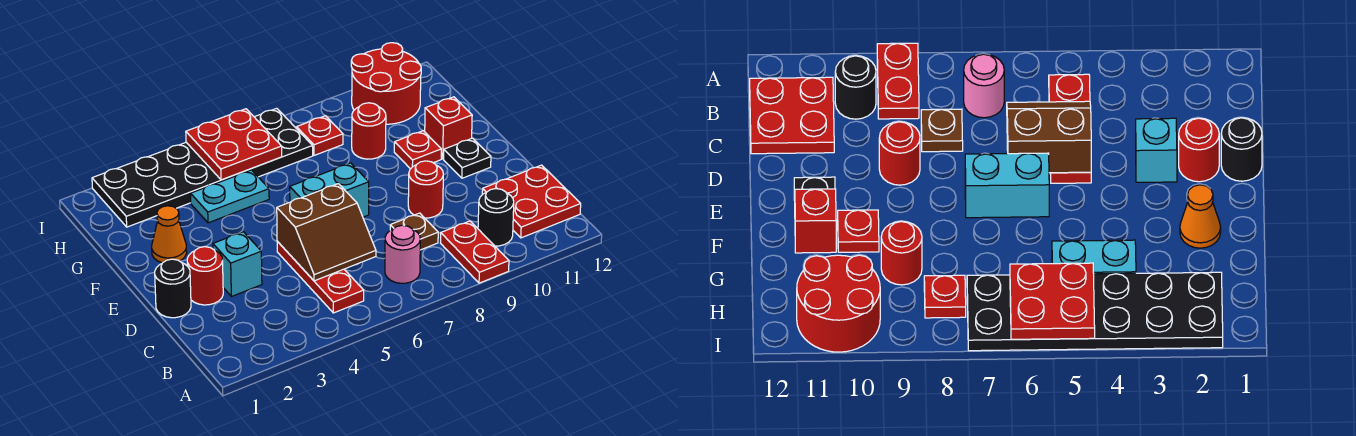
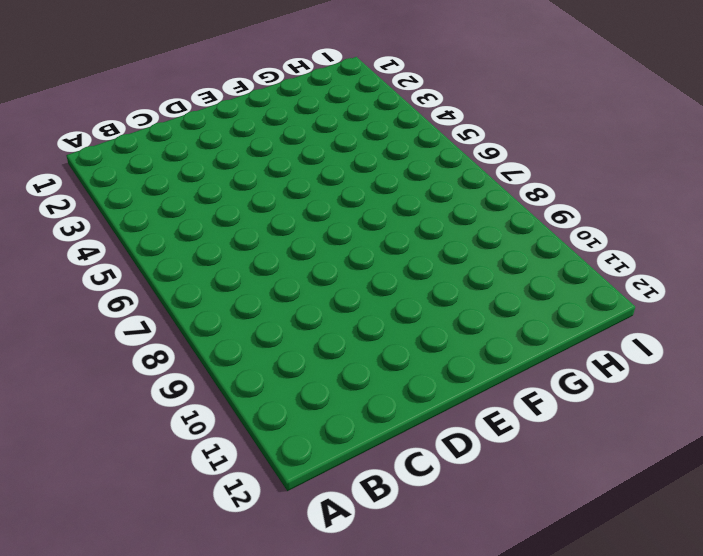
none -> red plate A9:B9 level 1
none -> red plate B5:D5 level 1
none -> pink round brick B7 level 1

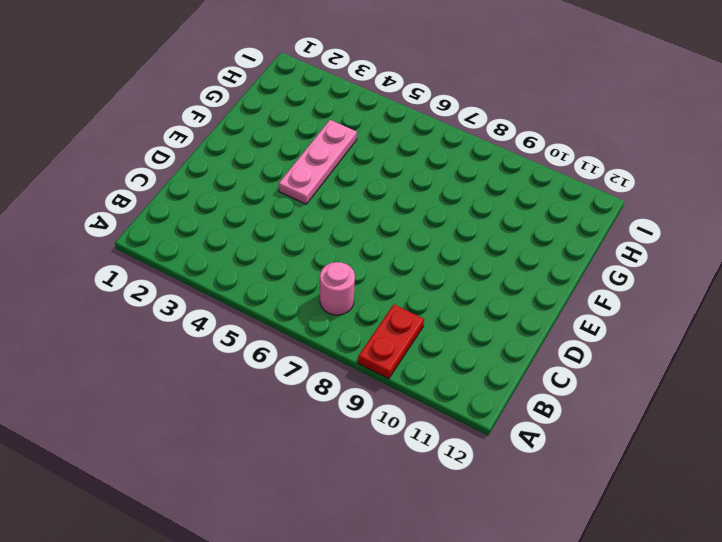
pink plate E4:G4 level 1 -> cyan plate G4:G5 level 1
none -> red plate B5:D5 level 1
none -> black round brick B10 level 1
none -> red plate B11:C12 level 1

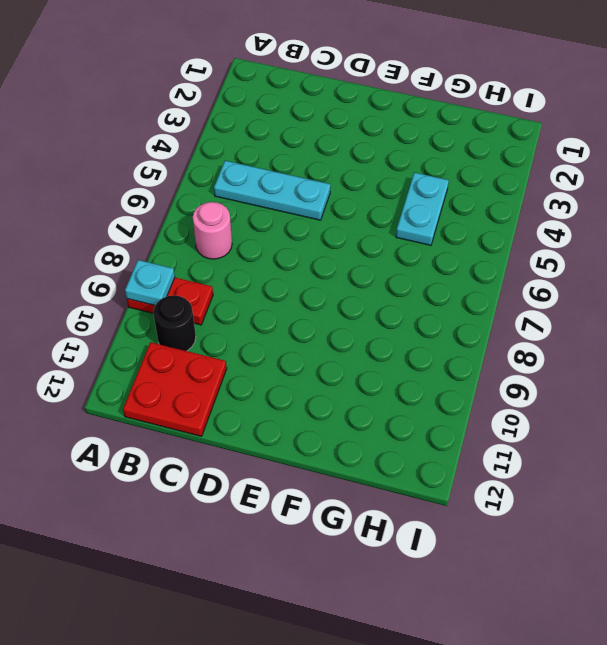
cyan plate A9 level 2 -> none
cyan plate B5:D5 level 1 -> red plate B5:D5 level 1
none -> brown plate C8 level 1
none -> black round brick D1 level 1
none -> red round brick D2 level 1

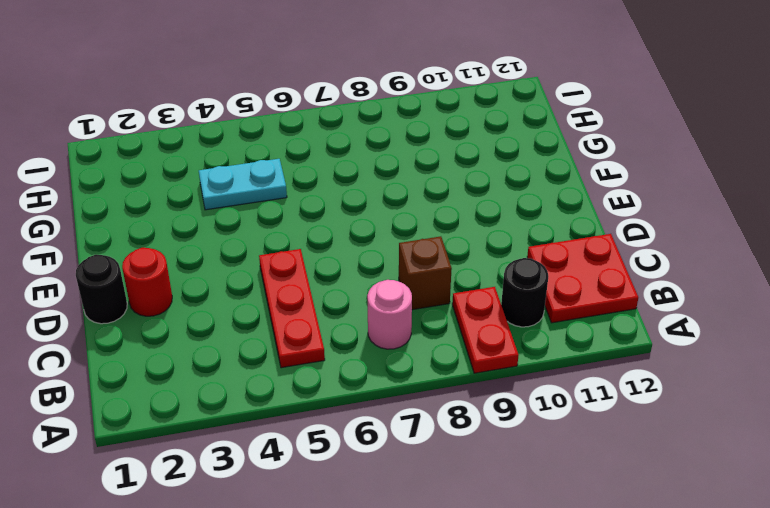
brown brick C8 level 1 -> brown plate C8 level 1
none -> cyan brick D3 level 1
none -> red round brick D9 level 1
none -> cyan brick E6:E7 level 1

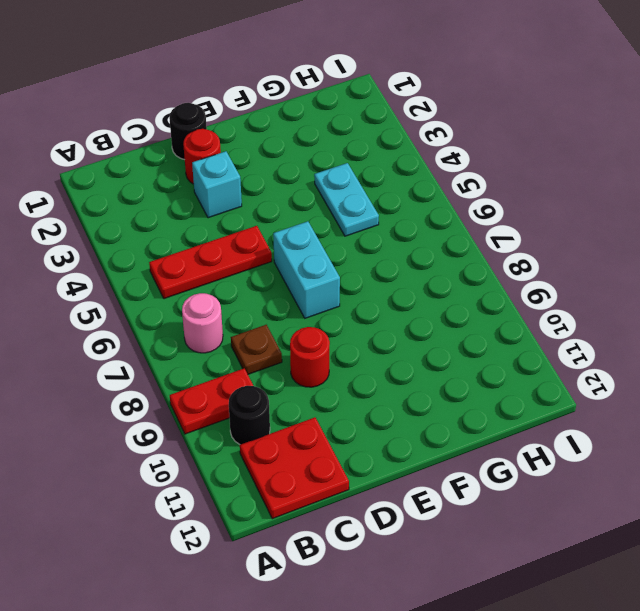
none -> black plate E11 level 1
none -> orange cone F2 level 1
none -> red plate F10 level 1

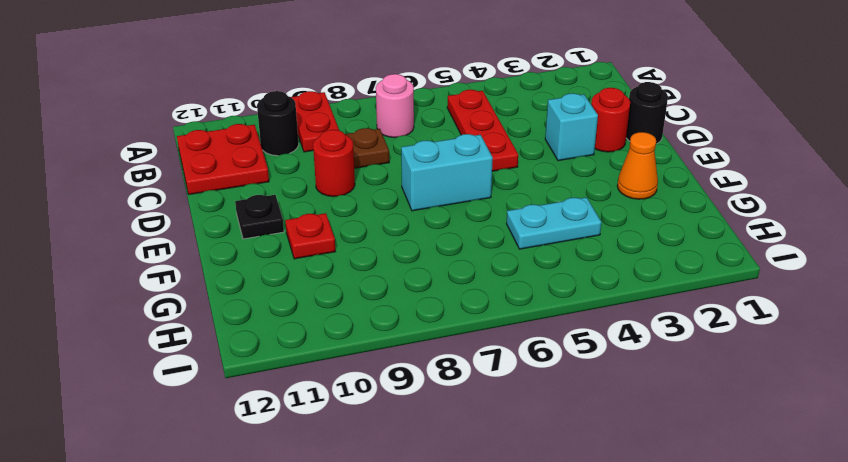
none -> red brick F11 level 1
none -> red round brick G9 level 1
none -> black plate H2:I7 level 1

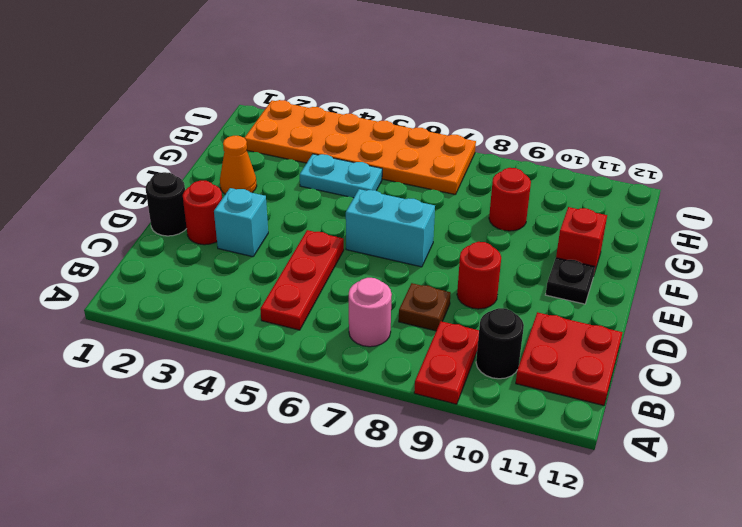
orange plate H2:I7 level 1 -> black plate H2:I7 level 1
none -> red plate F10 level 1
none -> red plate H8 level 1
none -> red round brick H10:I11 level 1

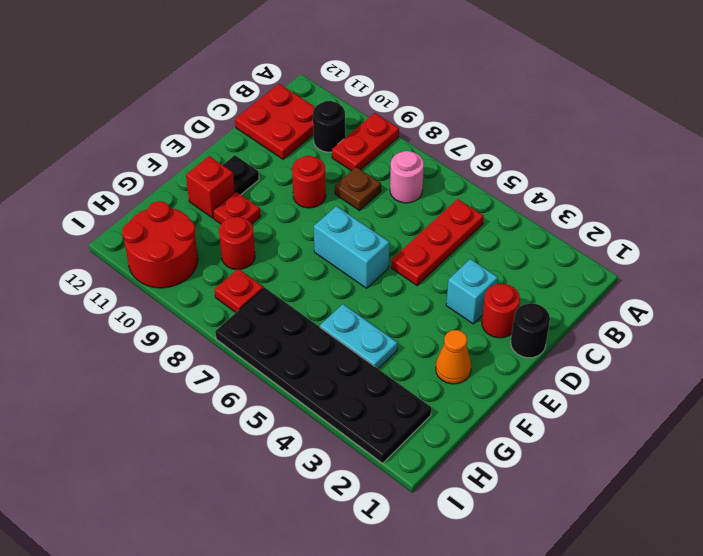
none -> brown slope C5:D6 level 2 top D
none -> red plate H5:I6 level 2

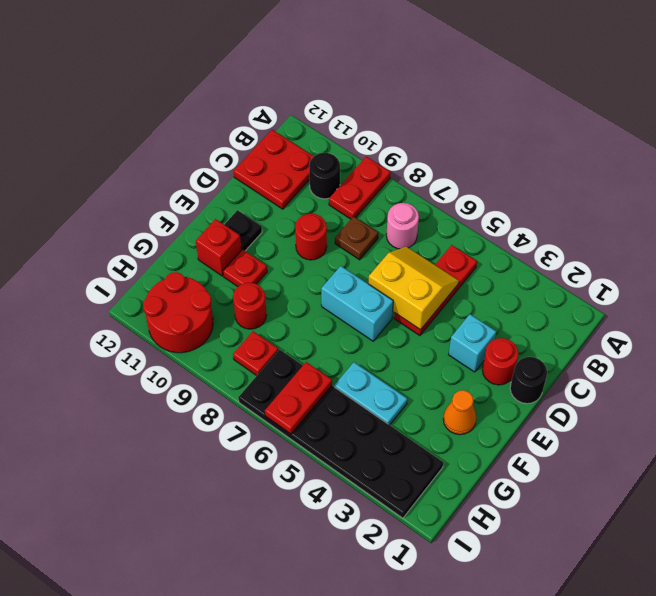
yellow slope C5:D6 level 2 top D -> brown slope C5:D6 level 2 top D
red plate H6:I6 level 2 -> red plate H5:I6 level 2

